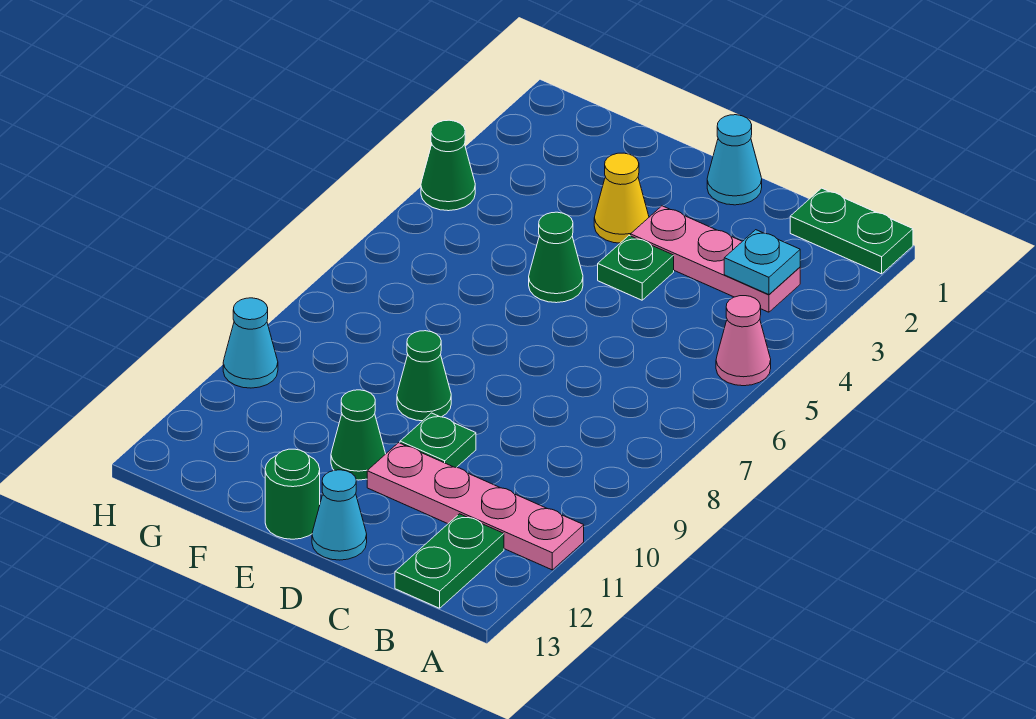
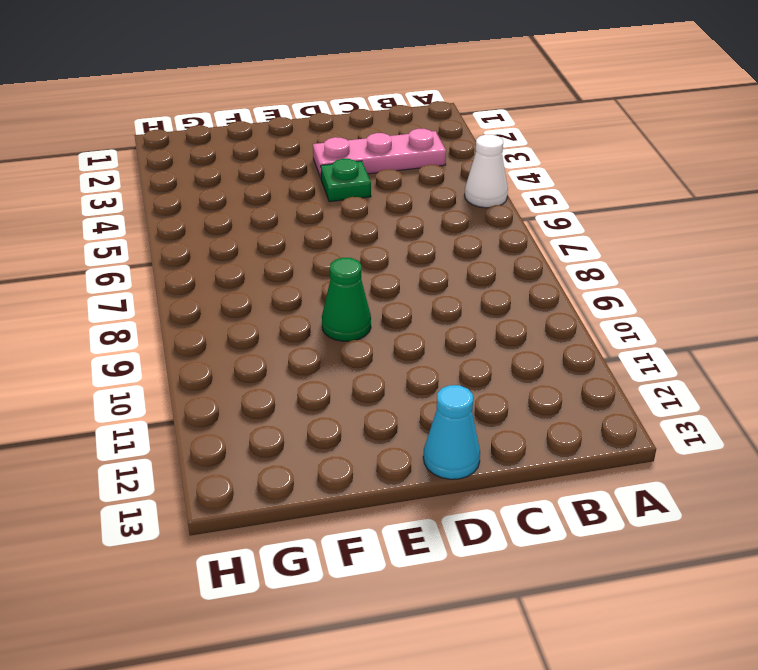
white cone A5 level 1 -> pink cone A5 level 1
none -> green plate A1:B1 level 1
none -> pink plate A11:D11 level 1
none -> green plate B12:B13 level 1

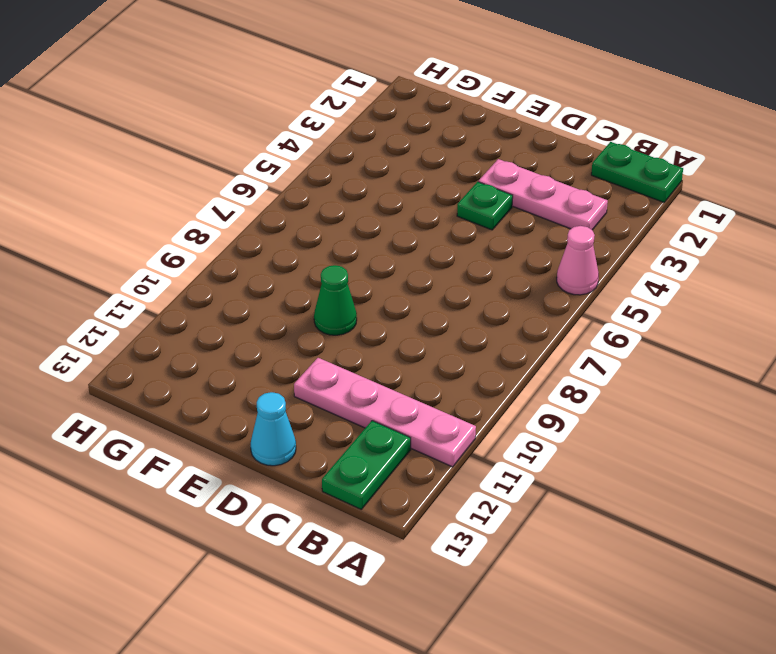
none -> cyan cone D1 level 1
none -> green plate D10 level 1
none -> yellow cone E3 level 1

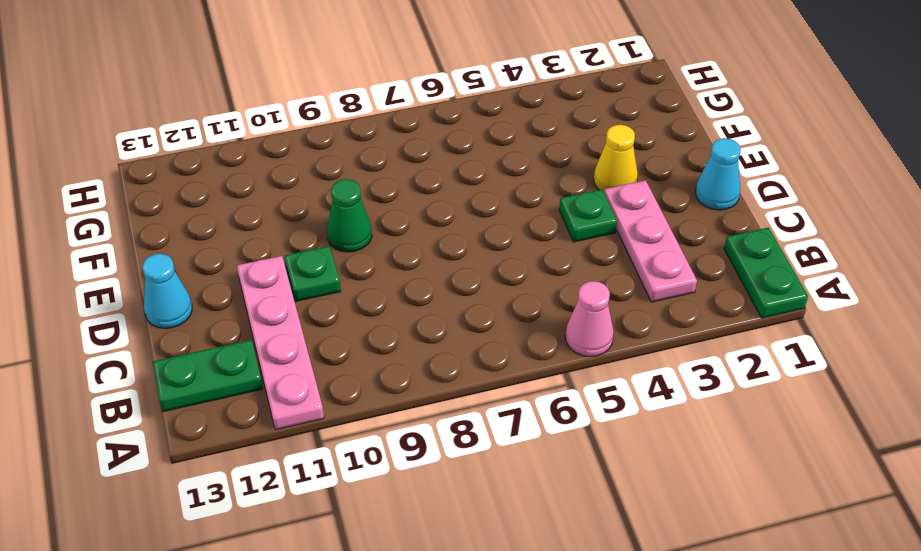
none -> green cone E5 level 1
none -> green cone E11 level 1
none -> green round brick E13 level 1

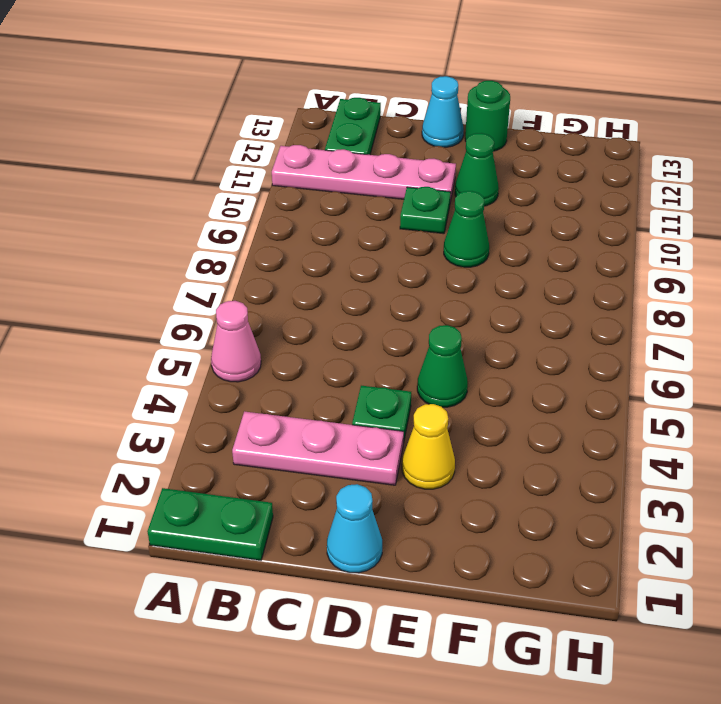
none -> green cone H4 level 1
none -> cyan cone H10 level 1
none -> cyan plate B3 level 2

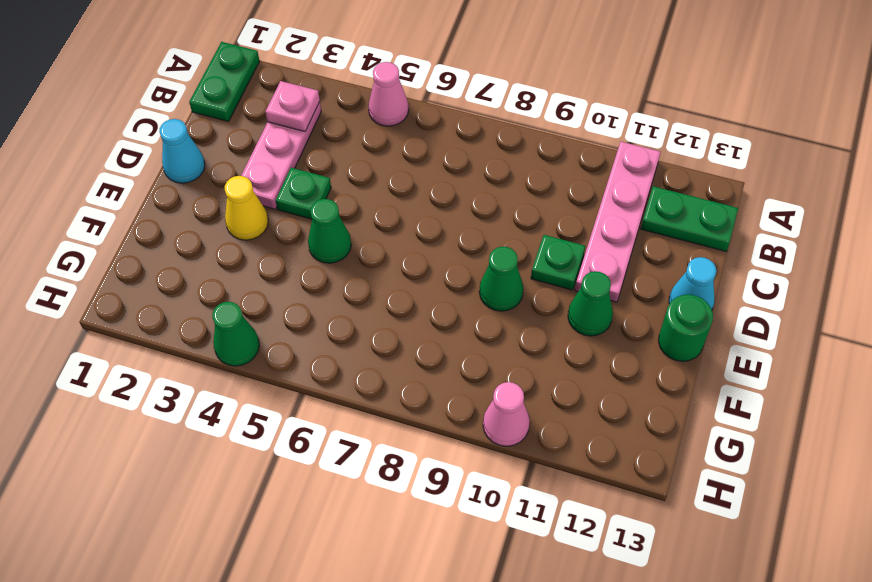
pink plate B3 level 2 -> cyan plate B3 level 2
pink cone H10 level 1 -> cyan cone H10 level 1

